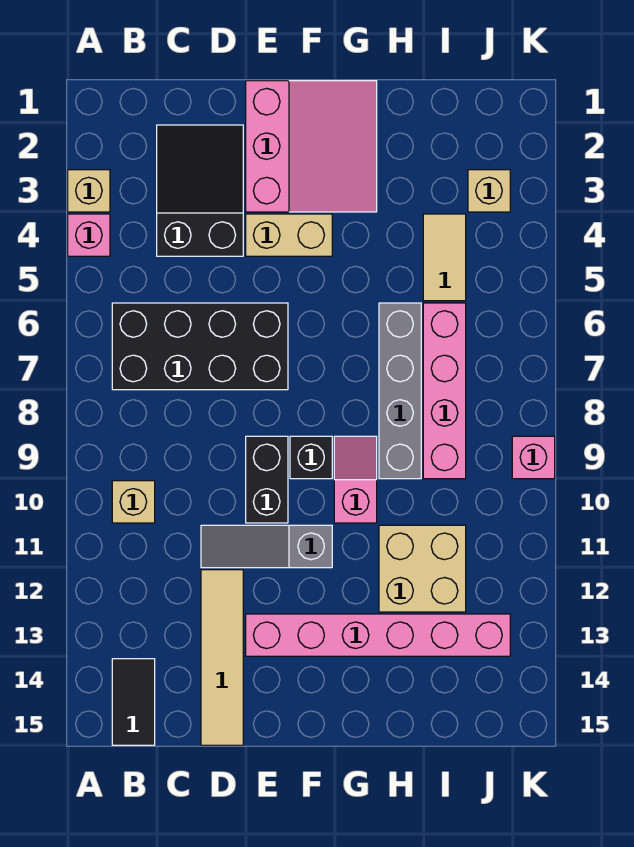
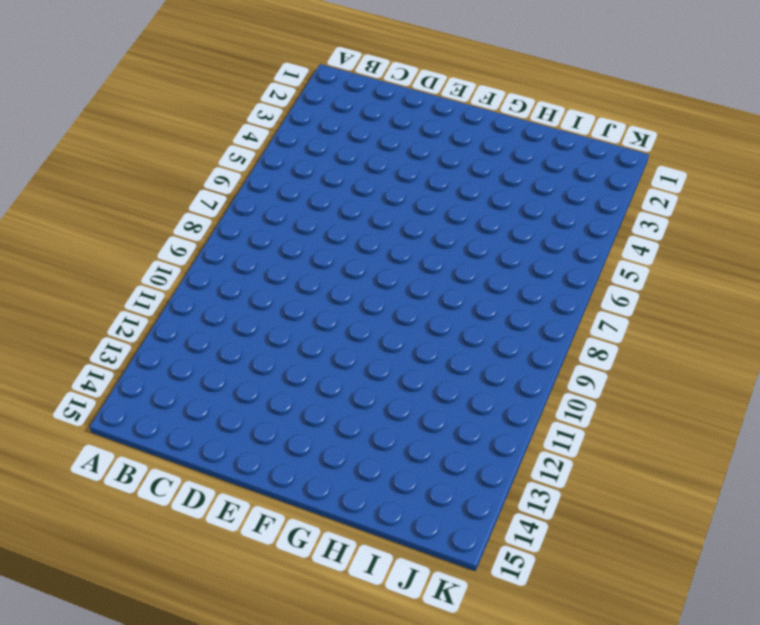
none -> tan brick A3 level 1
none -> pink brick A4 level 1
none -> black brick B6:E7 level 1

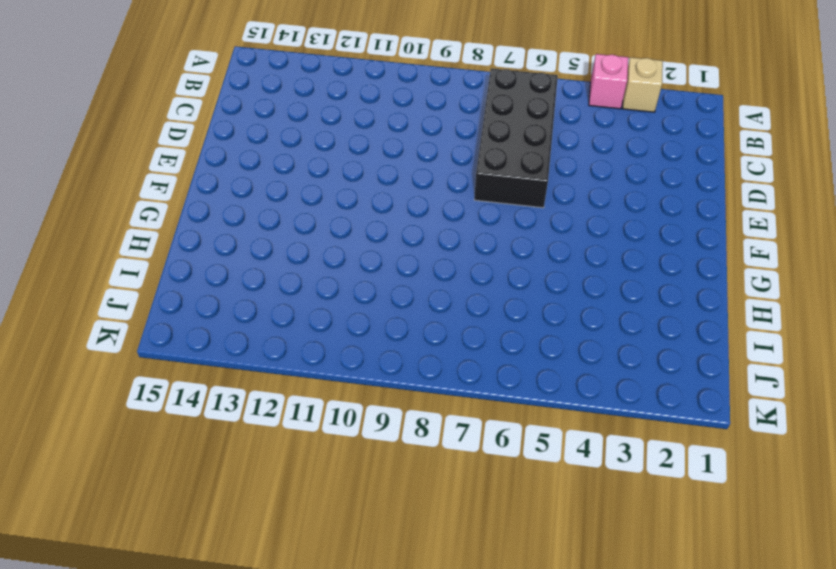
none -> tan brick B10 level 1
none -> black tile B14:B15 level 1
none -> black slope C2:D4 level 1 top 4

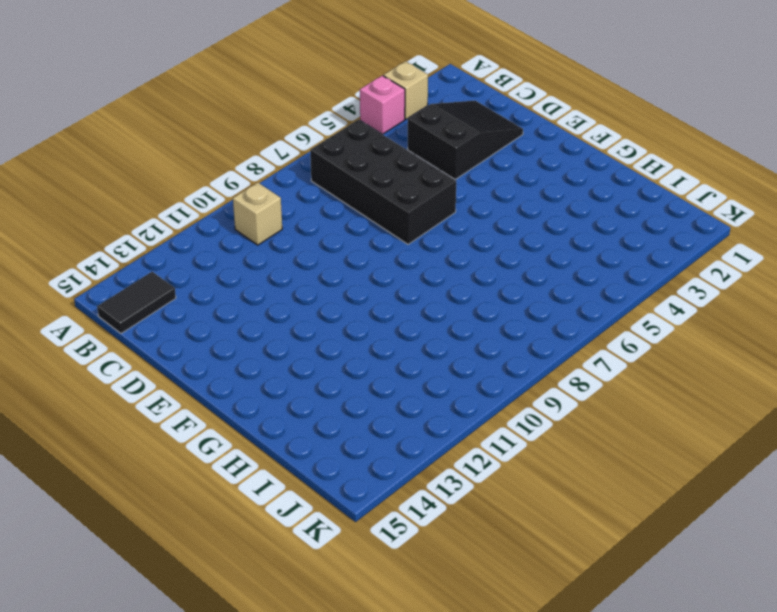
none -> grey slope D11:F11 level 1 top F
none -> tan tile D12:D15 level 1
none -> pink slope E1:G3 level 1 top E

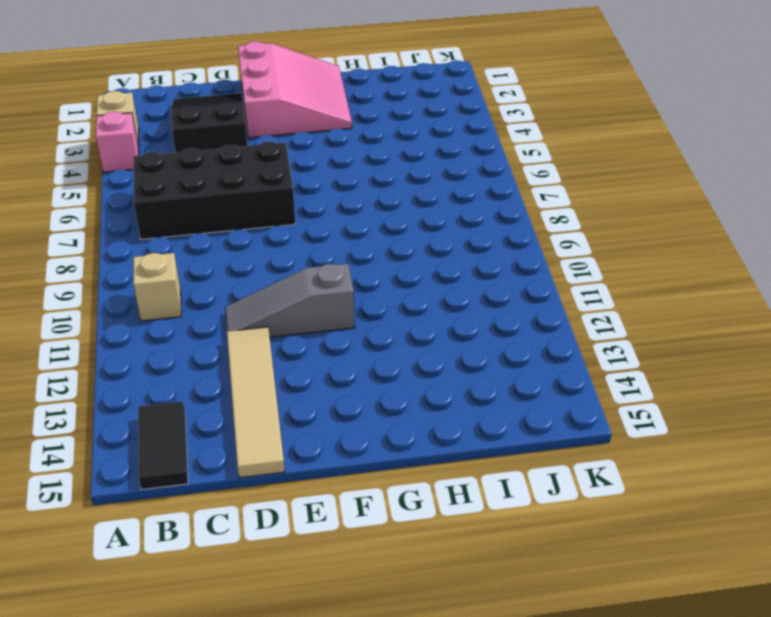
none -> tan brick E4:F4 level 1
none -> black brick E9:E10 level 1
none -> pink brick E13:J13 level 1

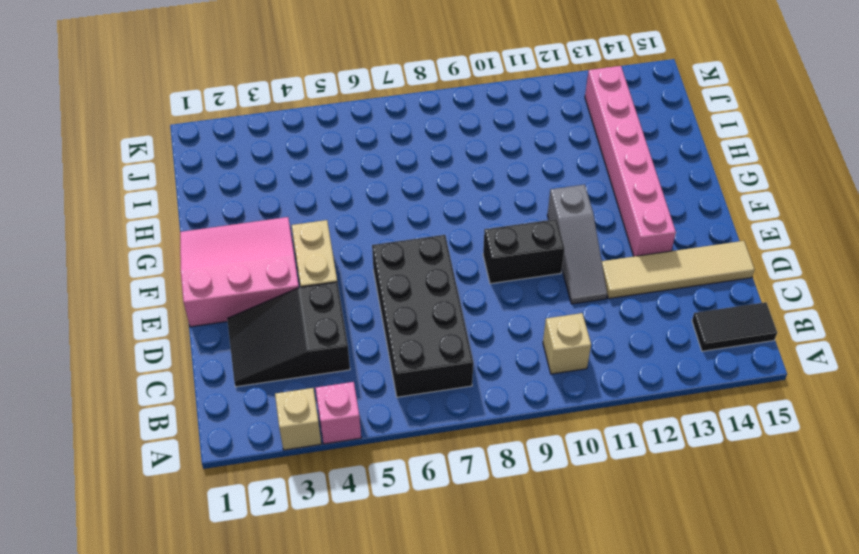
none -> black brick F9 level 1
none -> pink slope G9:G10 level 1 top 10
none -> grey brick H6:H9 level 1

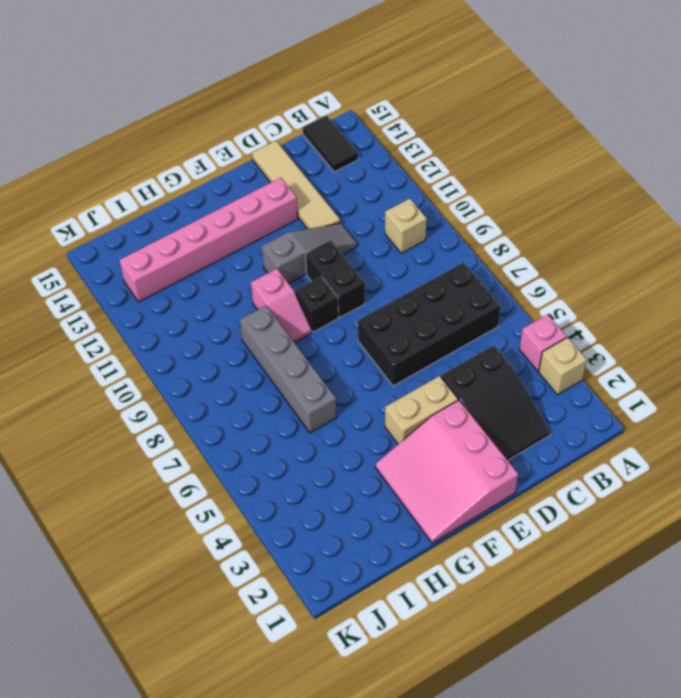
none -> tan brick H11:I12 level 1
none -> tan tile I4:I5 level 1
none -> pink brick I6:I9 level 1

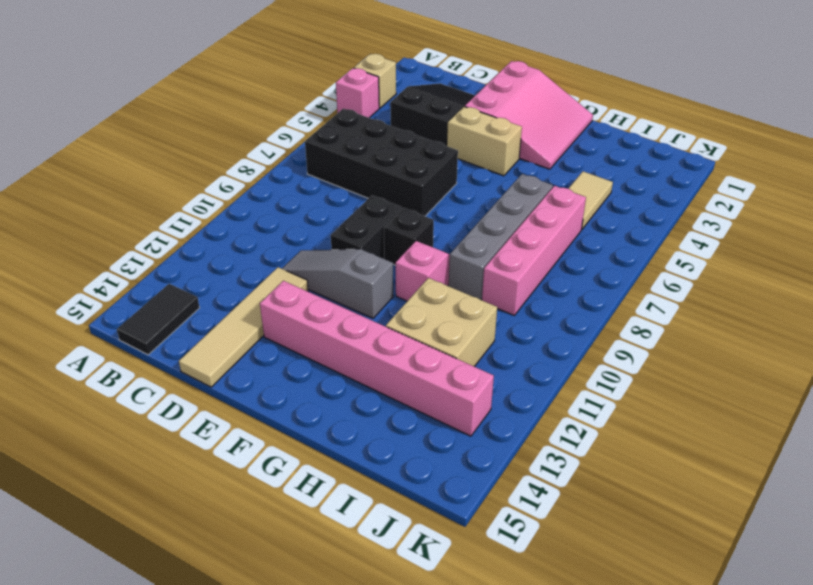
none -> tan brick B10 level 1
none -> tan brick J3 level 1
none -> pink brick K9 level 1

